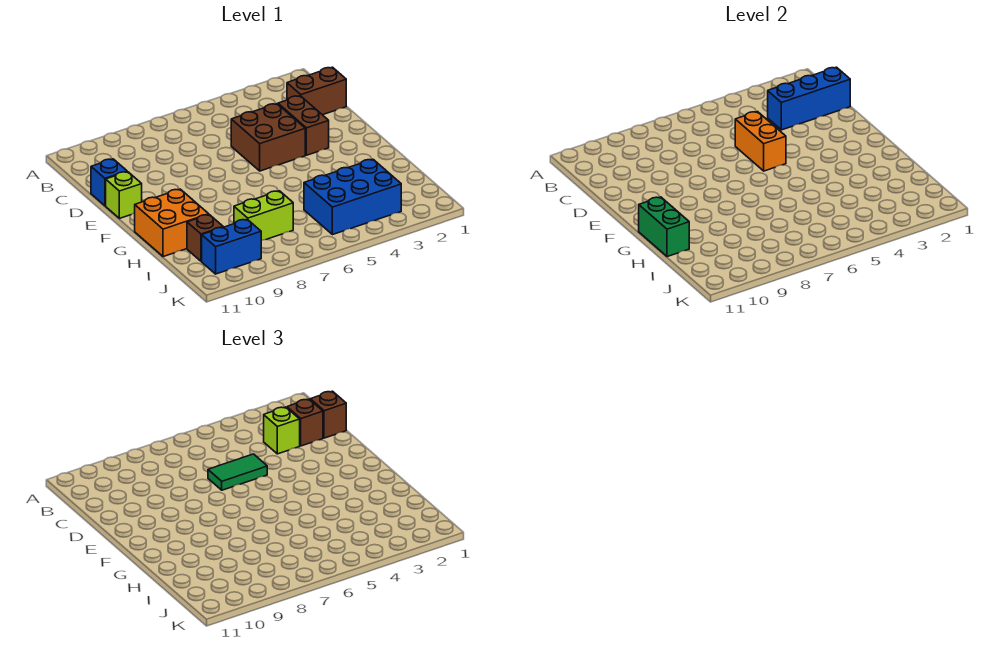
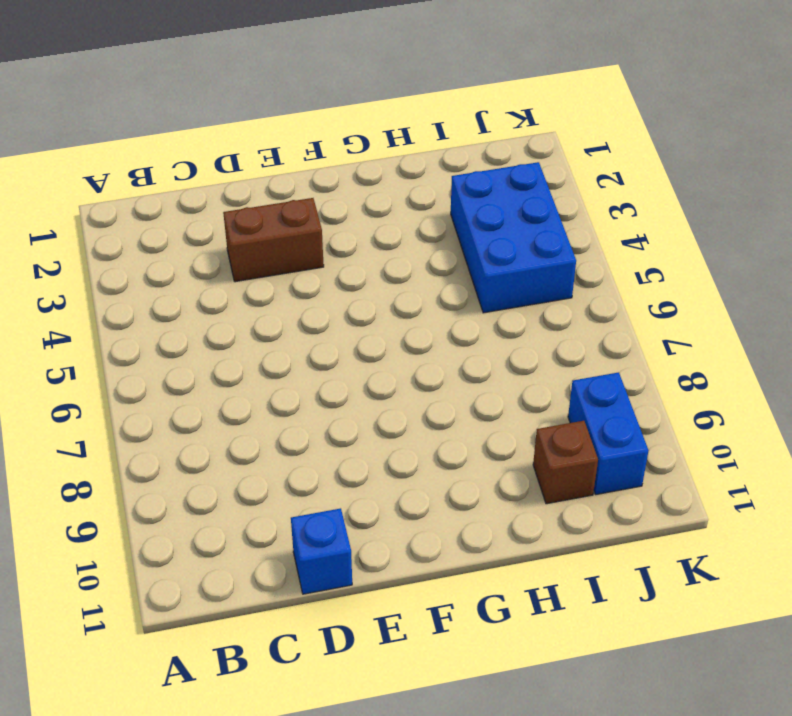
none -> brown brick C1:C2 level 1
none -> brown brick D4:E5 level 1
none -> lime brick E11 level 1

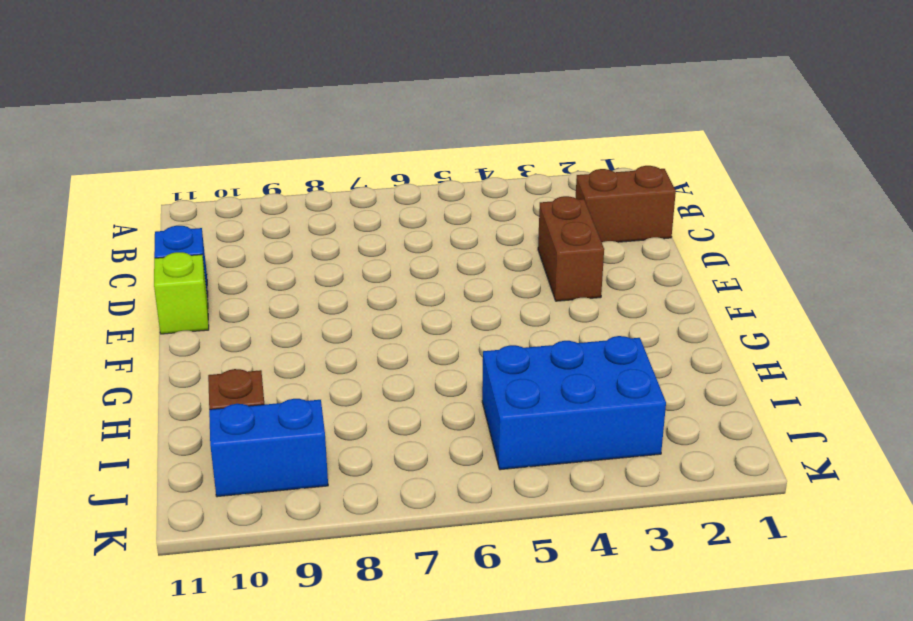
none -> brown brick D4:E5 level 1
none -> orange brick G10:H11 level 1
none -> lime brick I7:I8 level 1

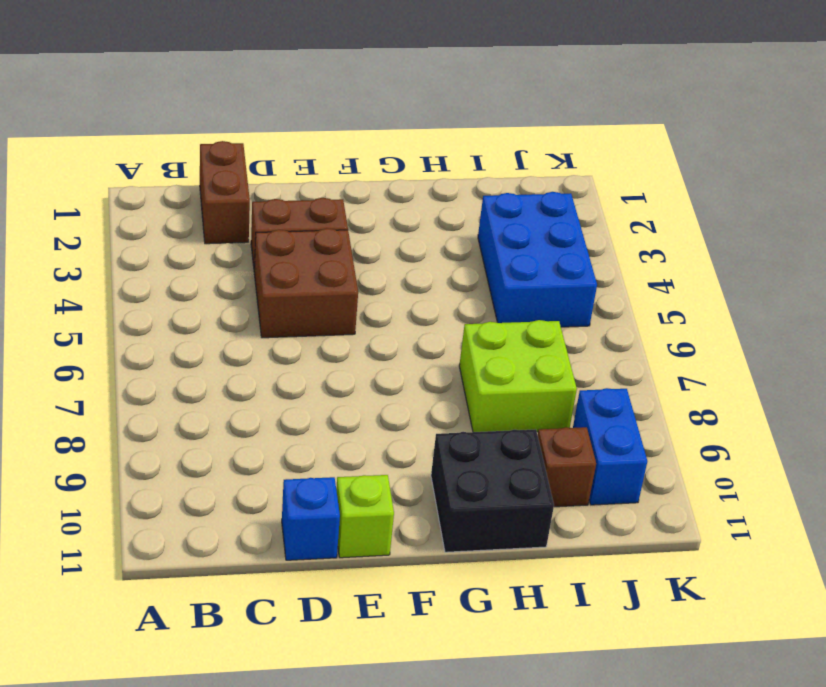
black brick G10:H11 level 1 -> orange brick G10:H11 level 1
lime brick H7:I8 level 1 -> lime brick I7:I8 level 1
none -> blue brick C1:C3 level 2
none -> orange brick D5:E5 level 2
none -> green brick G11:H11 level 2

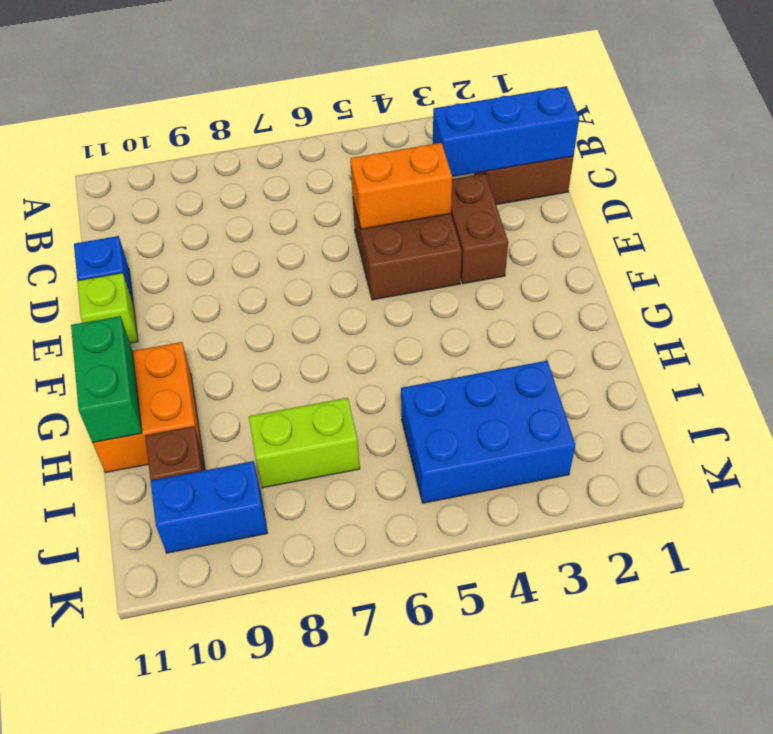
orange brick D4:D5 level 2 -> orange brick D5:E5 level 2
none -> brown brick C1 level 3
none -> brown brick C2 level 3
none -> lime brick C3 level 3

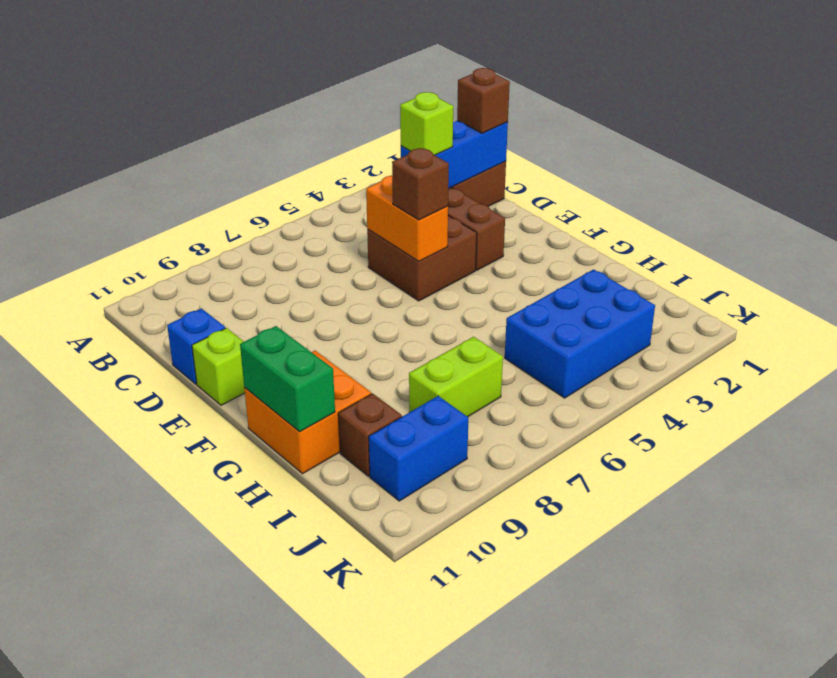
brown brick E5 level 3 -> brown brick C2 level 3
none -> green tile D5:D6 level 3

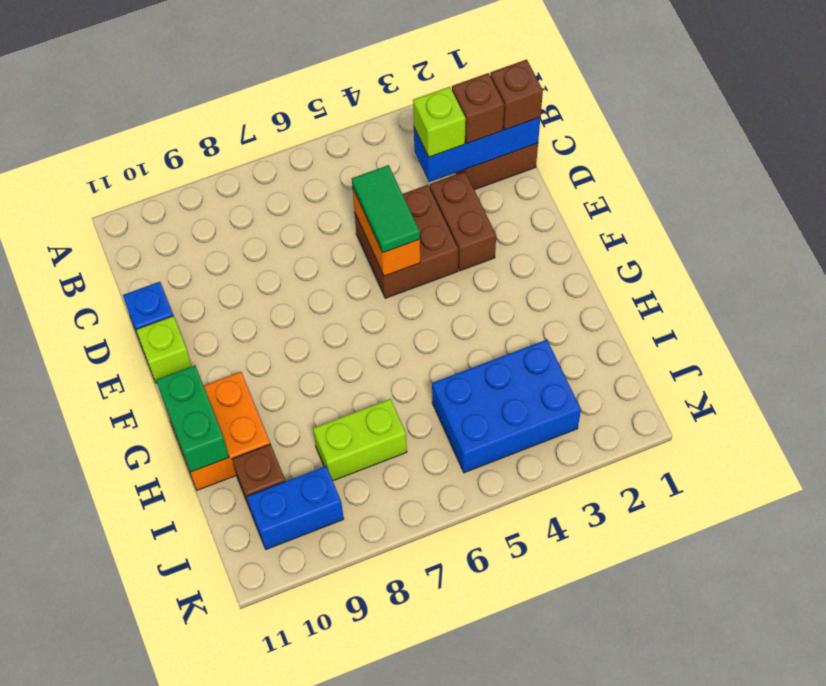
green tile D5:E5 level 3 -> green tile D5:D6 level 3

